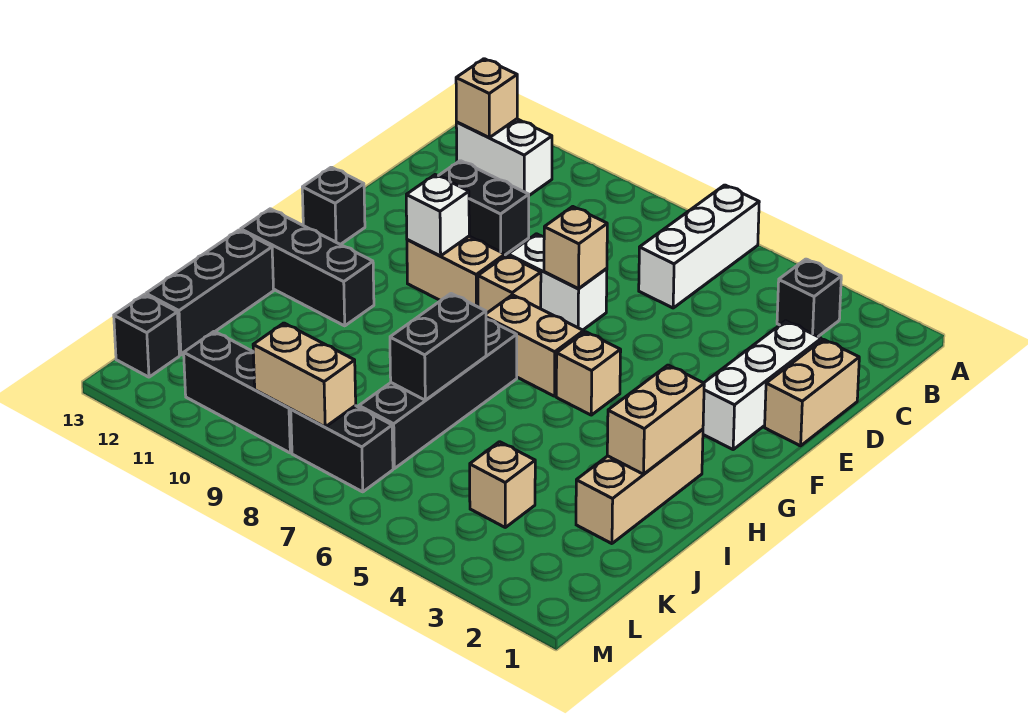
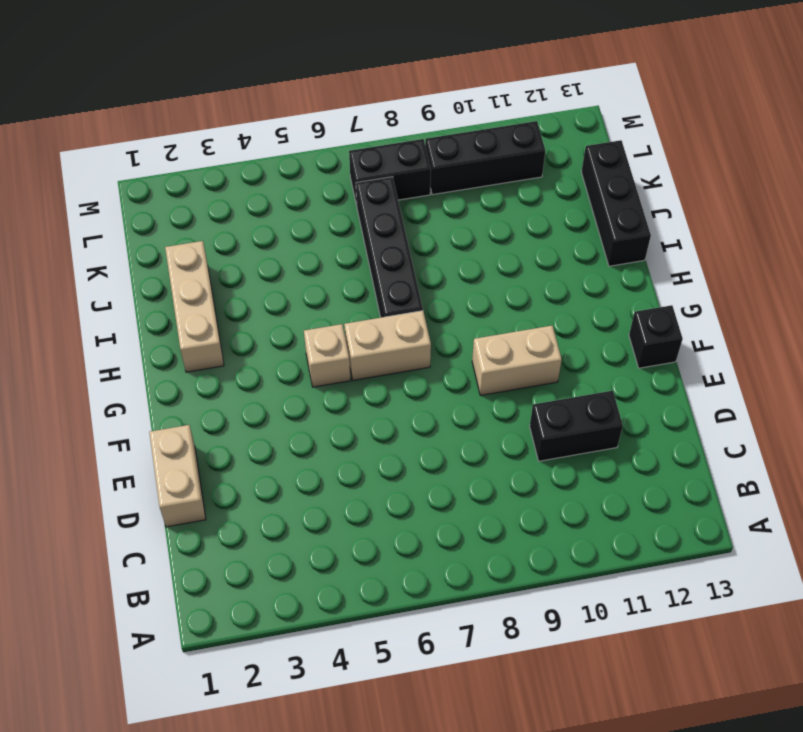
none -> white brick A6:C6 level 1
none -> black brick B3 level 1
none -> white brick B11:B12 level 1

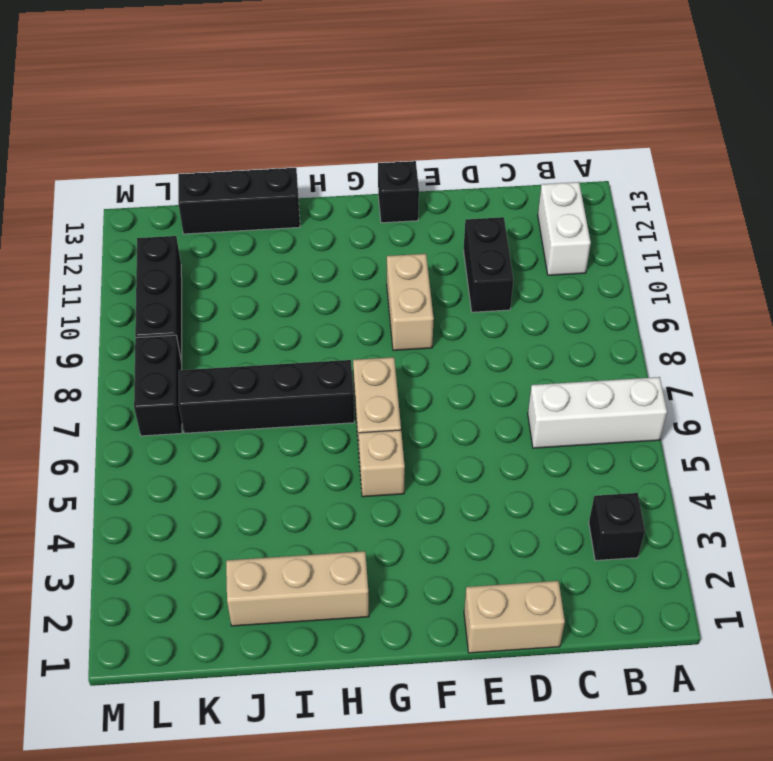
none -> white brick D2:F2 level 1
none -> white brick E7:E8 level 1
none -> tan brick F8 level 1

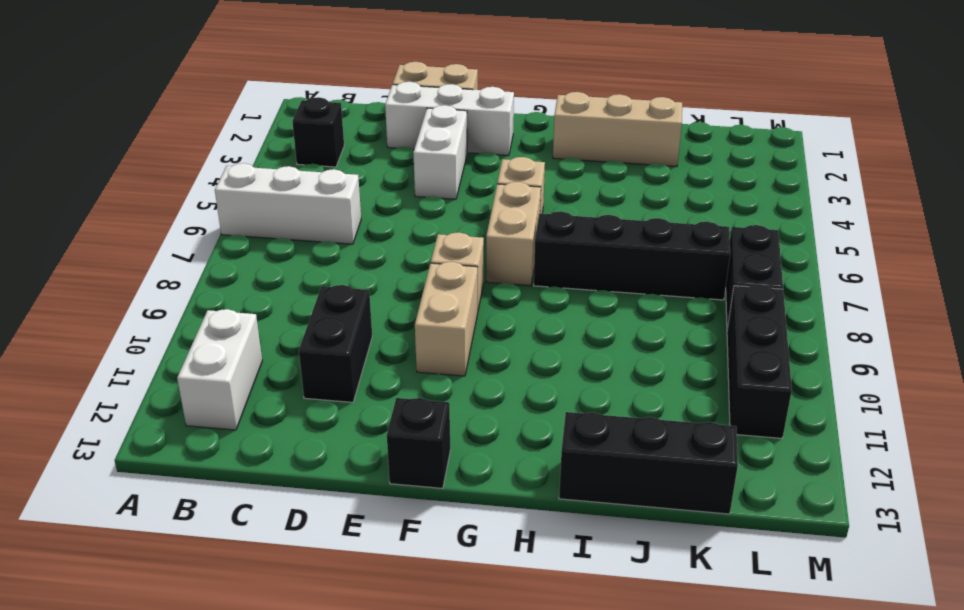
white brick E3:E4 level 1 -> white brick E7:E8 level 1
none -> black brick H11:H13 level 1
none -> tan brick K4 level 1
none -> black brick L13 level 1

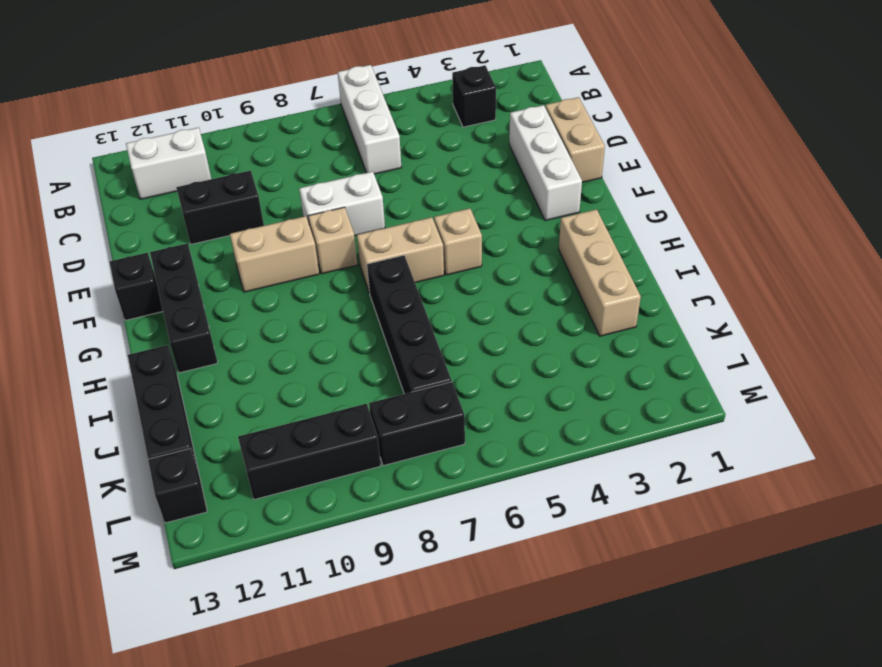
black brick F12:H12 level 1 -> black brick H11:H13 level 1
none -> tan brick K4 level 1
none -> tan brick B12 level 2
none -> tan brick E7 level 2

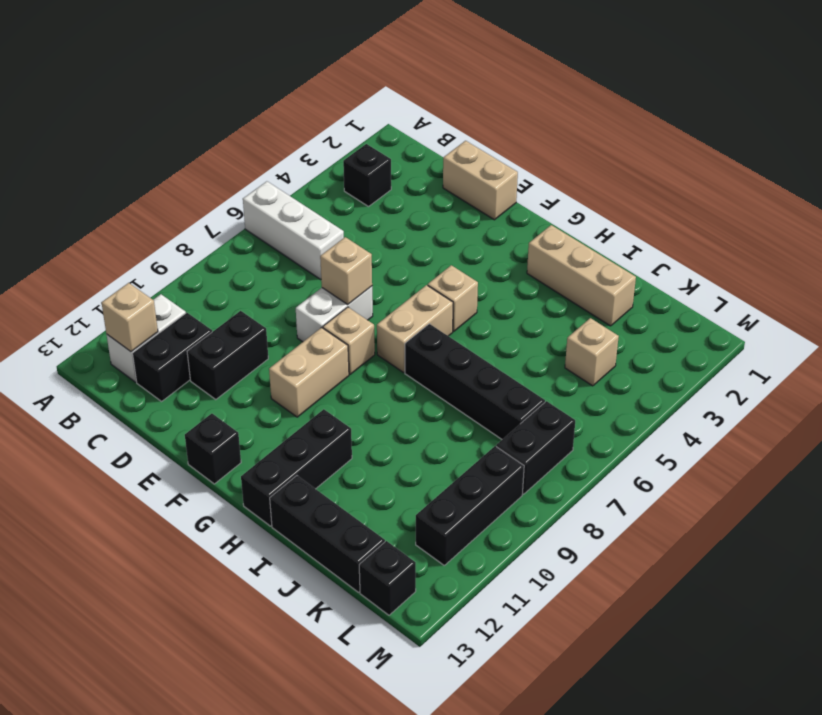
black brick C11:C12 level 1 -> black brick I7:J7 level 2
none -> white brick D2:F2 level 1
none -> white brick F10 level 2
none -> tan brick H2:I2 level 2

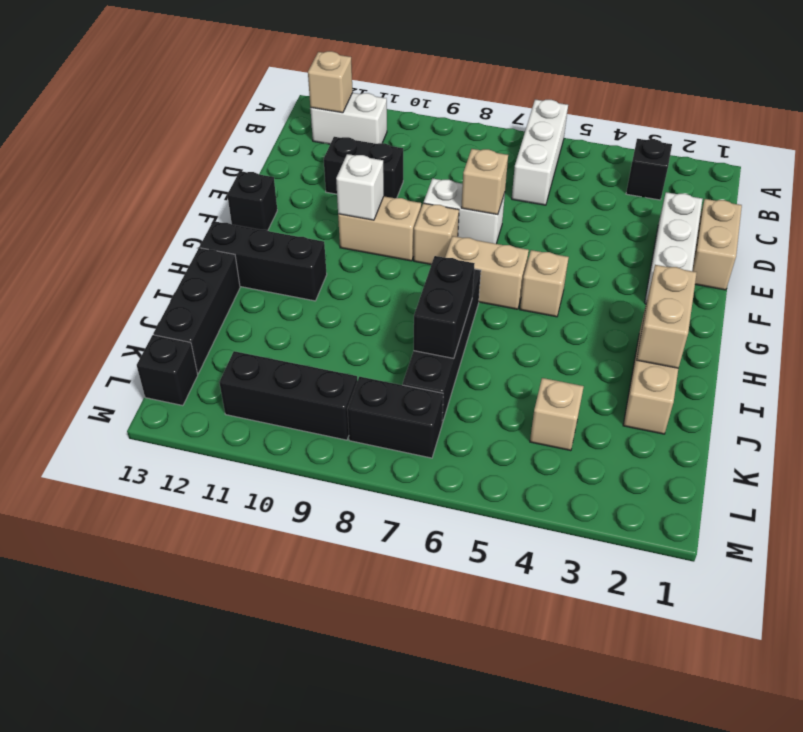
none -> tan brick L8:L9 level 2

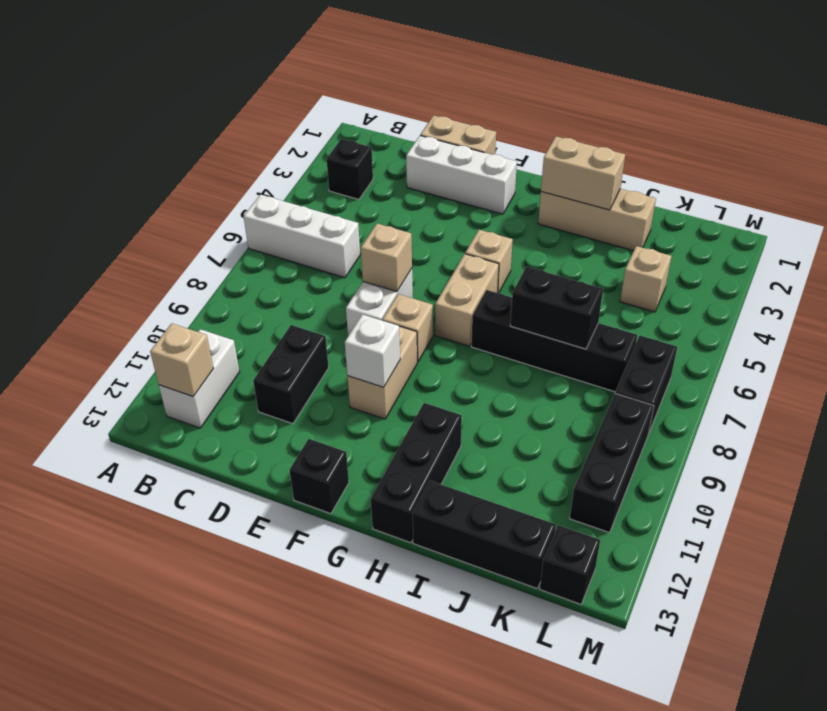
none -> tan brick L8:L9 level 2

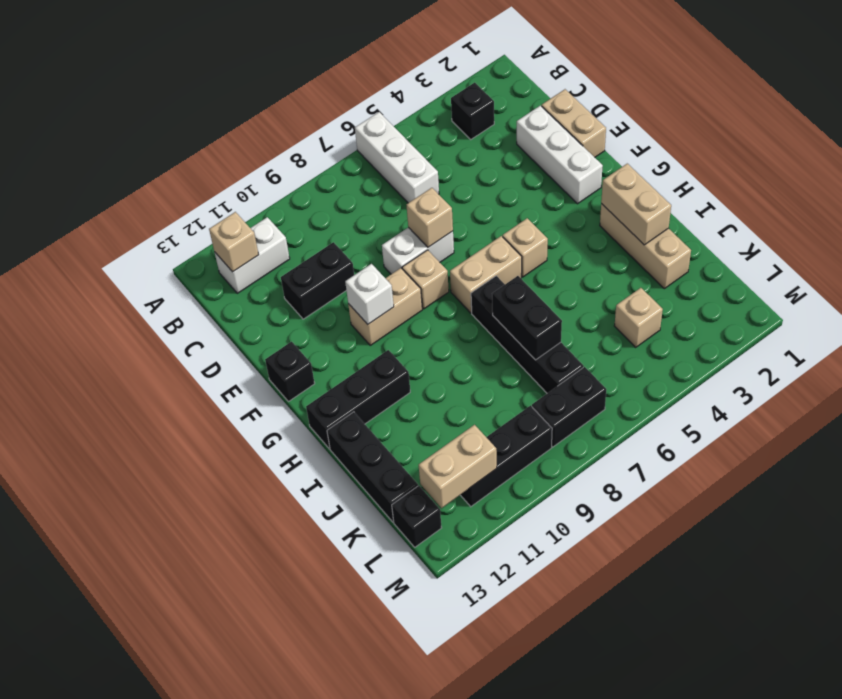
tan brick L11:L12 level 2 -> tan brick L8:L9 level 2

